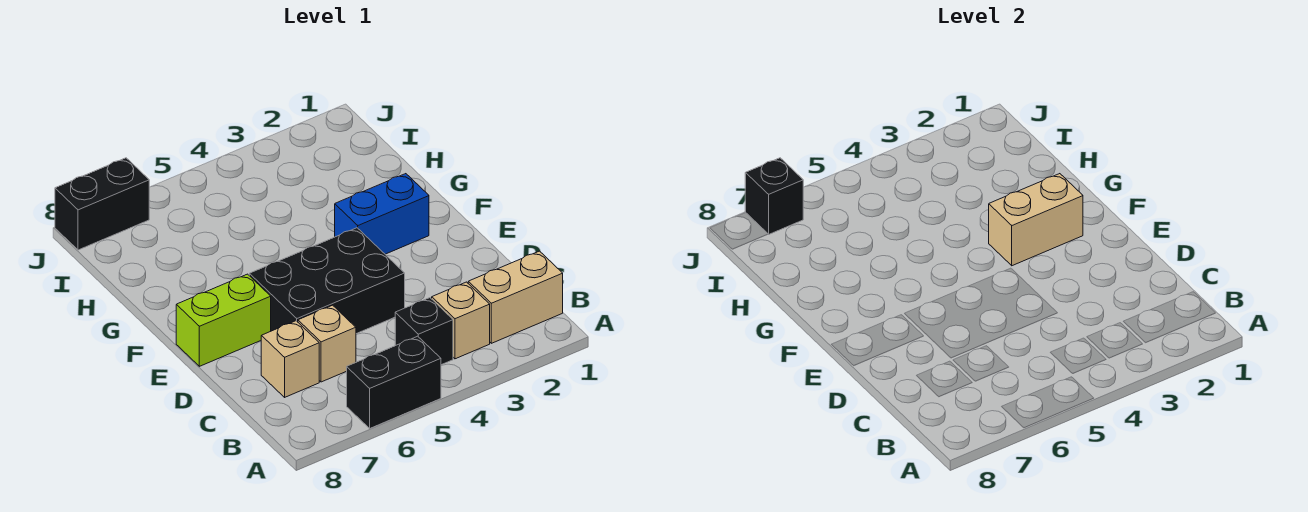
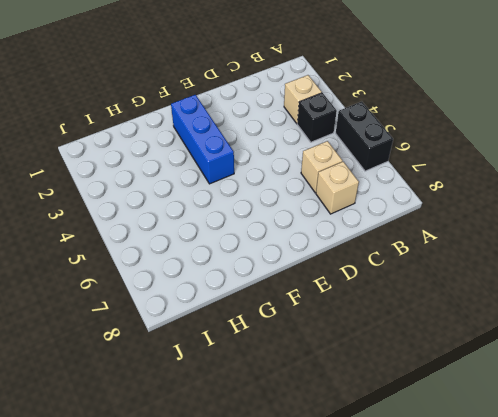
blue brick F2:F4 level 1 -> blue brick F2:F3 level 1
none -> tan brick B1:B2 level 1
none -> black brick D4:E6 level 1
none -> lime brick E7:E8 level 1

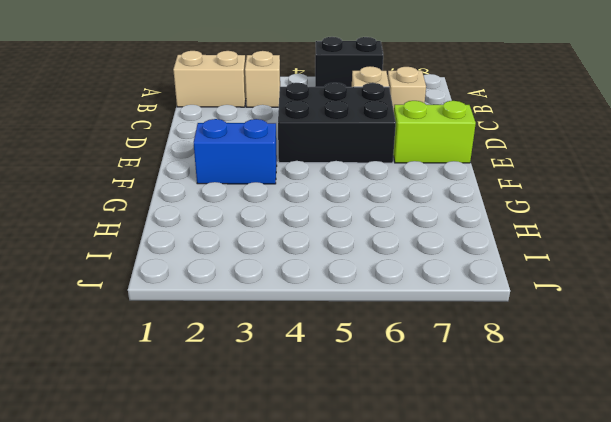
none -> black brick B4 level 1
none -> black brick J7:J8 level 1
none -> tan brick F2:F3 level 2

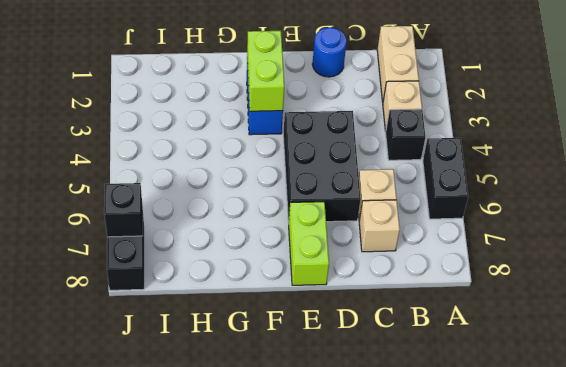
blue round brick D1 level 1 -> none
lime brick F2:F3 level 2 -> tan brick F2:F3 level 2

